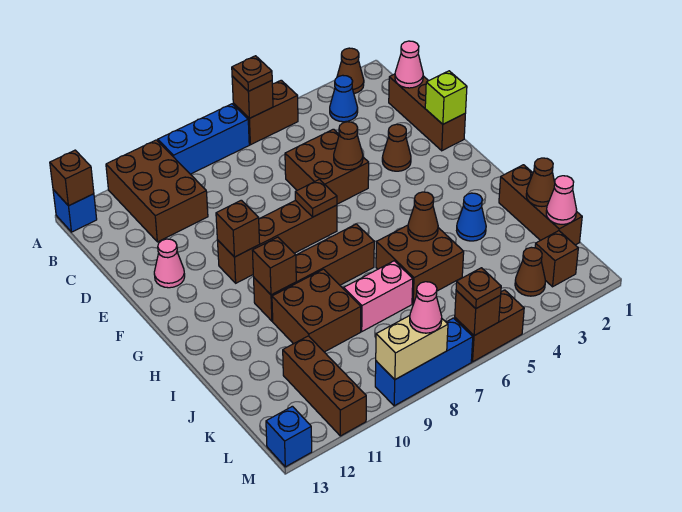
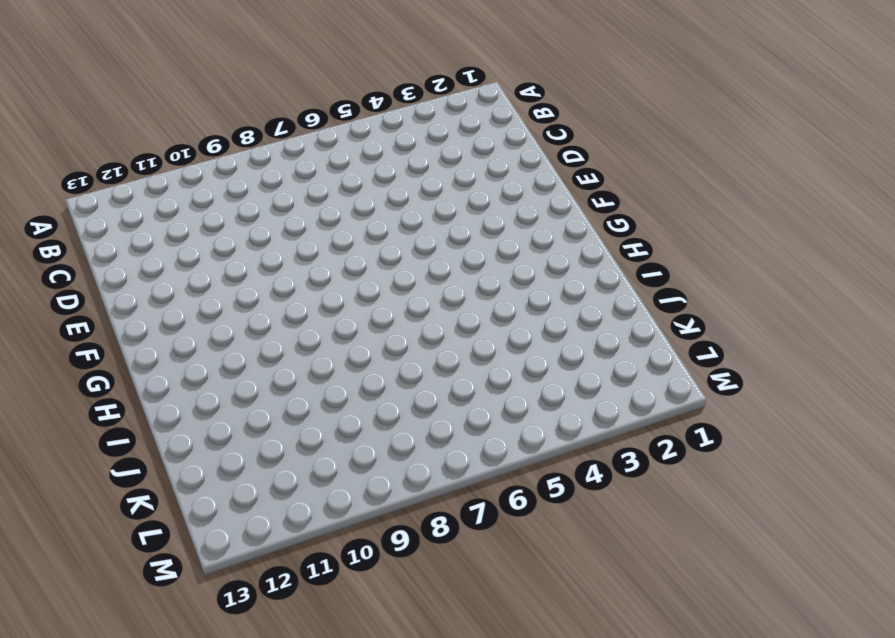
none -> brown cone A2 level 1
none -> brown brick A5:A6 level 1
none -> blue brick A7:A9 level 1
none -> brown brick A10:C11 level 1

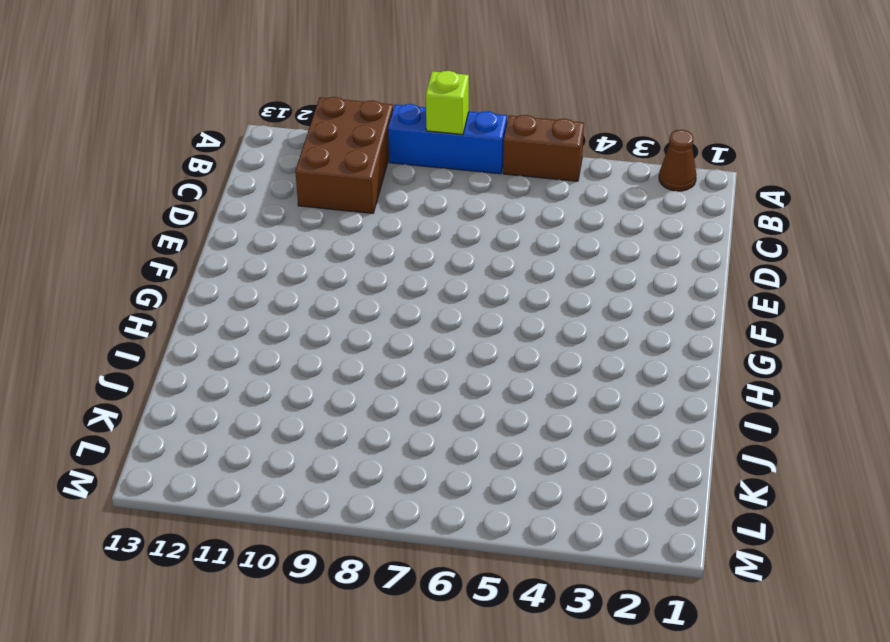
lime brick A8 level 2 -> lime brick E1 level 2
none -> blue brick A13 level 1
none -> blue cone B3 level 1
none -> brown brick C1:E1 level 1
none -> brown brick D5:E6 level 1

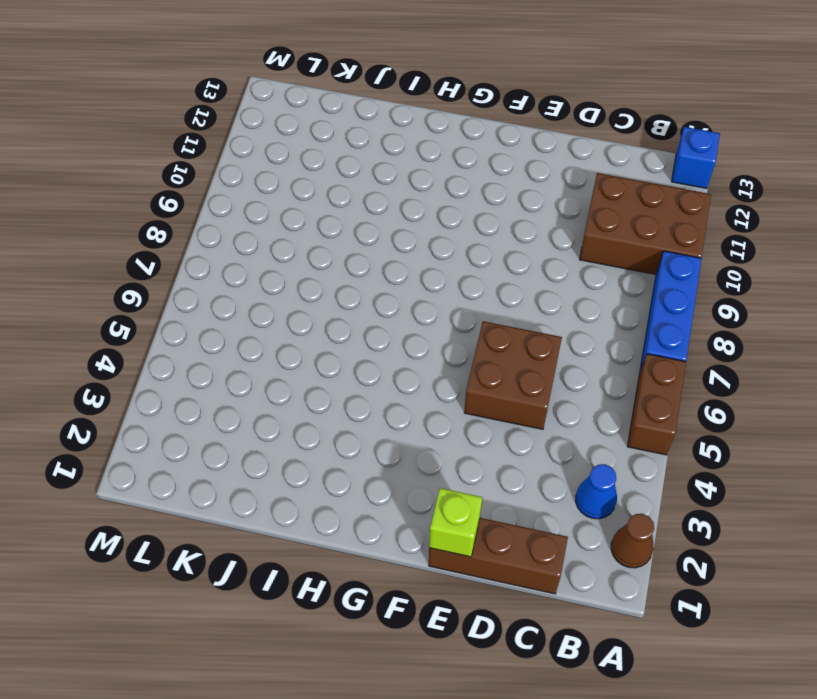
none -> brown cone E3 level 1
none -> pink cone E12 level 1
none -> brown brick F7:F10 level 1
none -> brown brick H7:H10 level 1

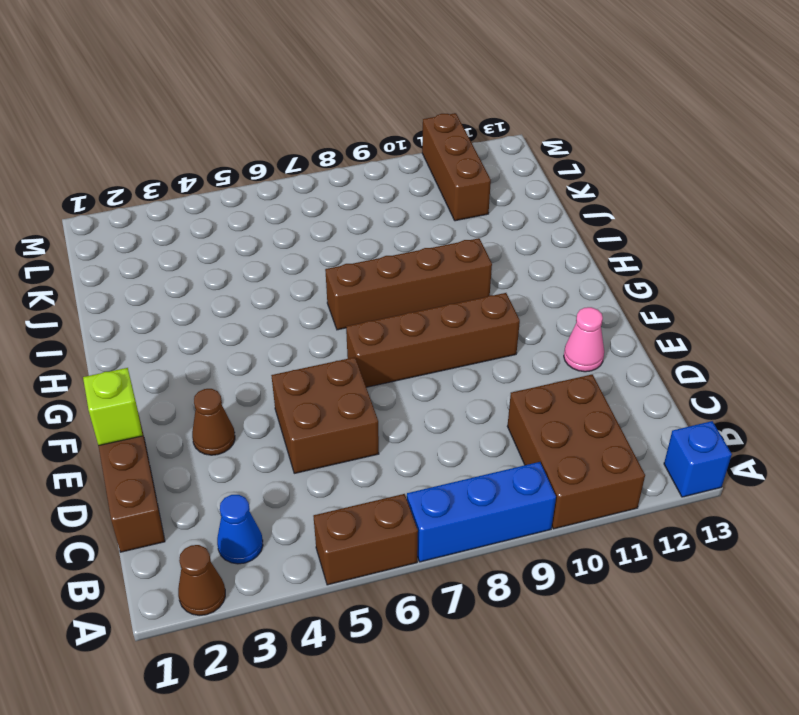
none -> brown brick I1:K1 level 1
none -> blue cone I3 level 1
none -> brown brick I5:J6 level 1
none -> brown brick I9:J10 level 1

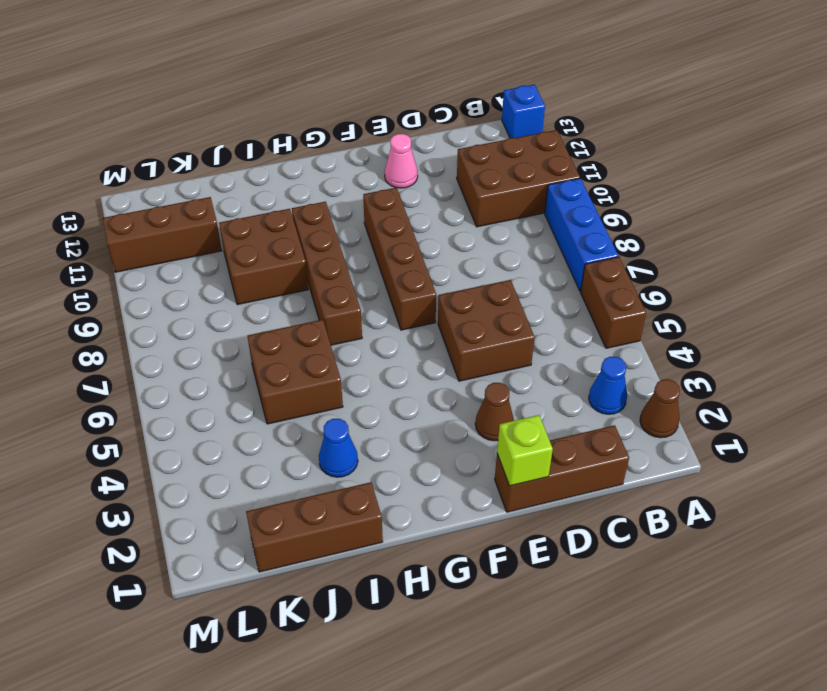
none -> pink brick J7:J8 level 1
none -> brown brick L2 level 1
none -> brown cone L3 level 1
none -> brown brick M5:M6 level 1

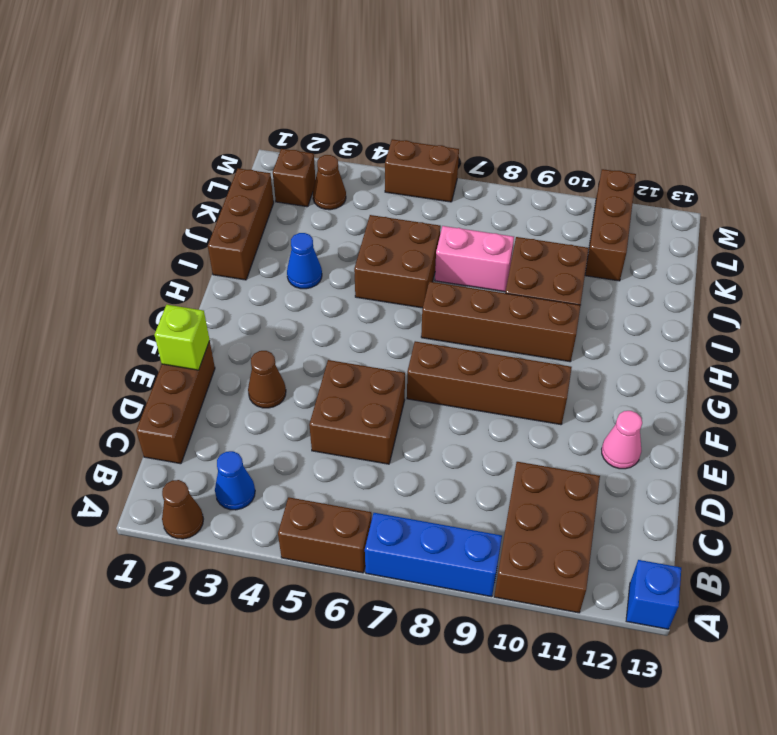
none -> blue brick M7:M9 level 1
none -> blue brick M13 level 1
none -> brown brick A6 level 2
none -> brown brick A13 level 2

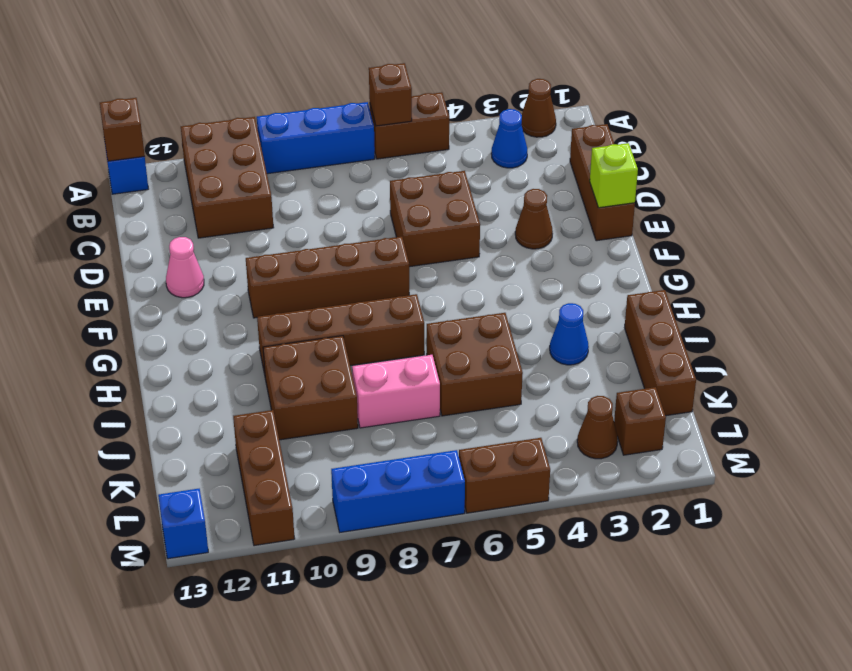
none -> pink cone C1 level 2
none -> brown cone E5 level 2
none -> brown plate F7 level 2
none -> brown brick F10 level 2

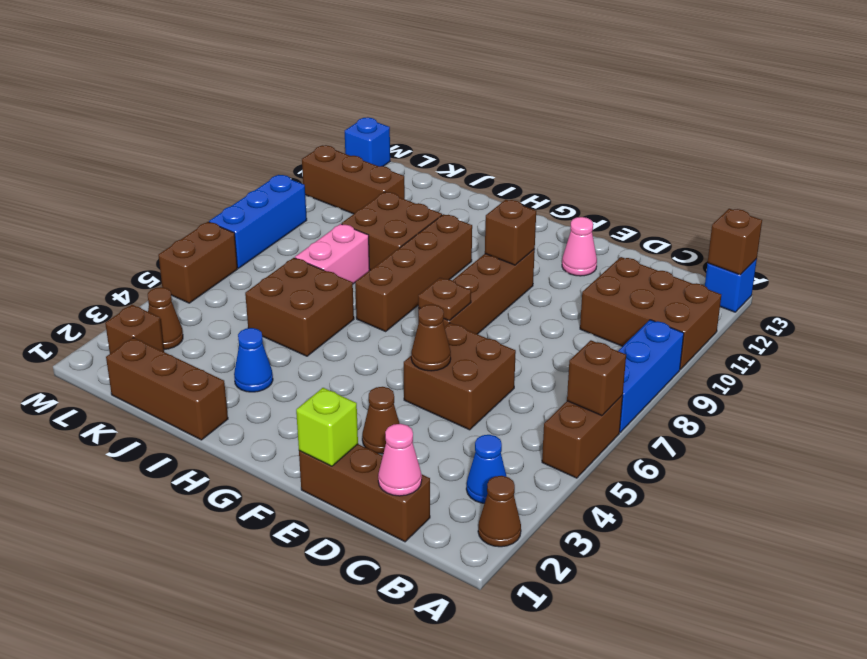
none -> brown brick H10 level 2
none -> brown cone I5 level 2
none -> brown cone J1 level 2
none -> pink cone K1 level 2

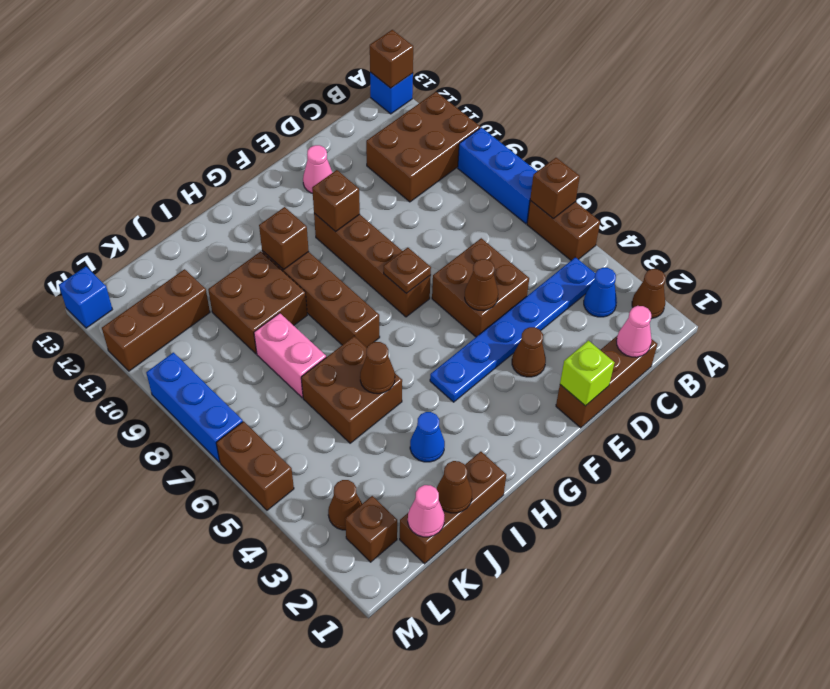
blue plate B4:G4 level 1 -> none
none -> brown brick M6 level 2
none -> tan brick M8:M9 level 2
none -> brown plate A6 level 3
none -> brown plate M6 level 3

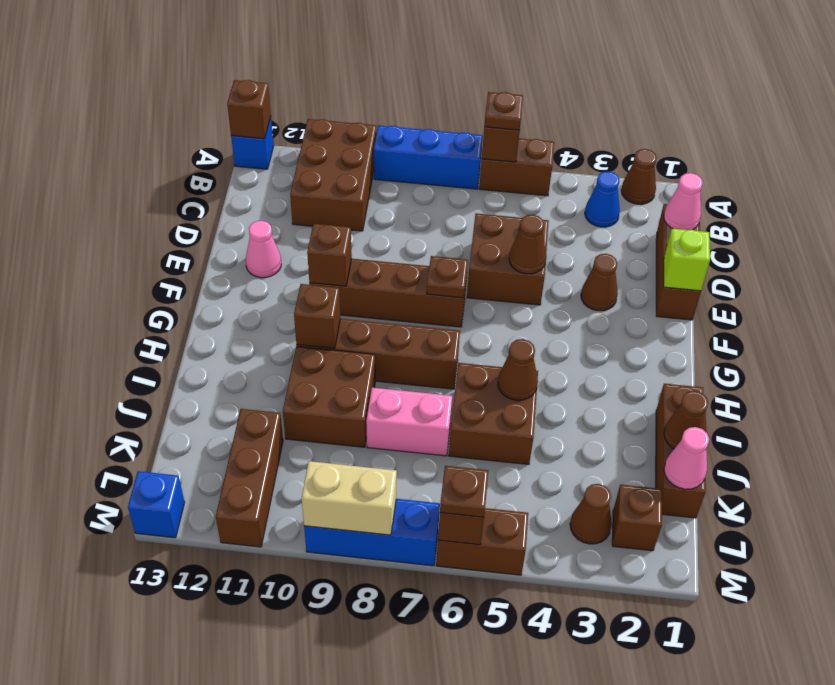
none -> blue cone I3 level 1
none -> pink cone M8 level 3

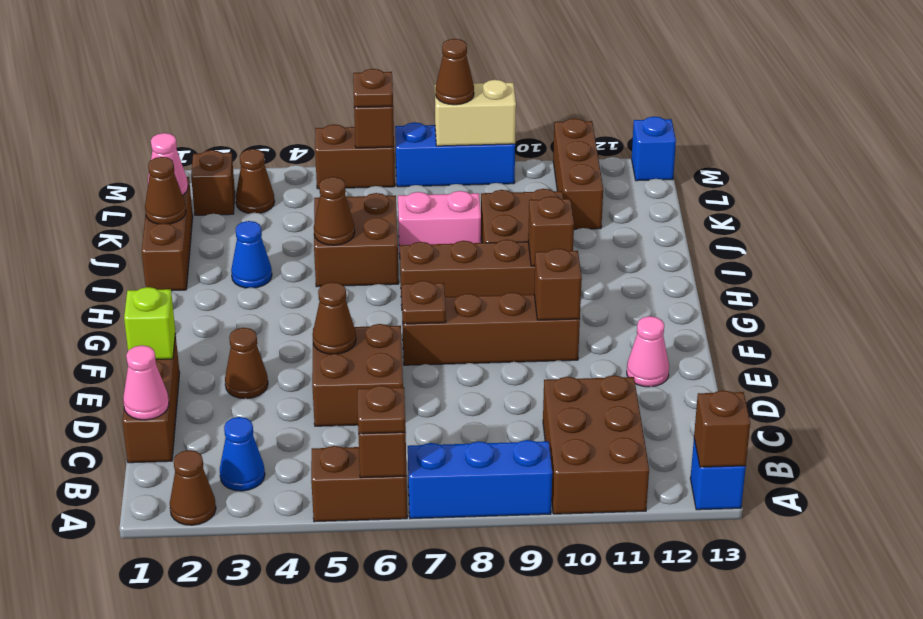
brown cone M8 level 3 -> pink cone M8 level 3

